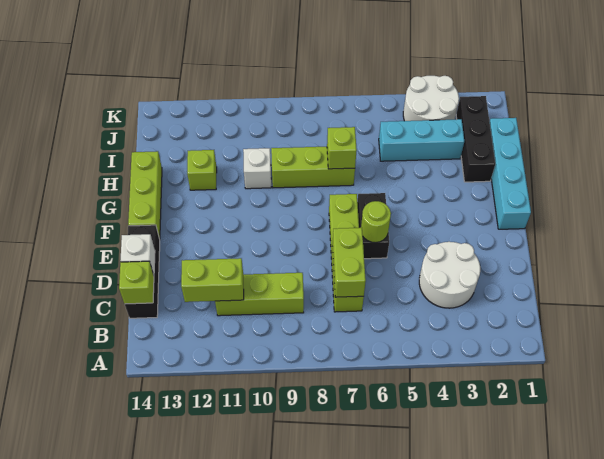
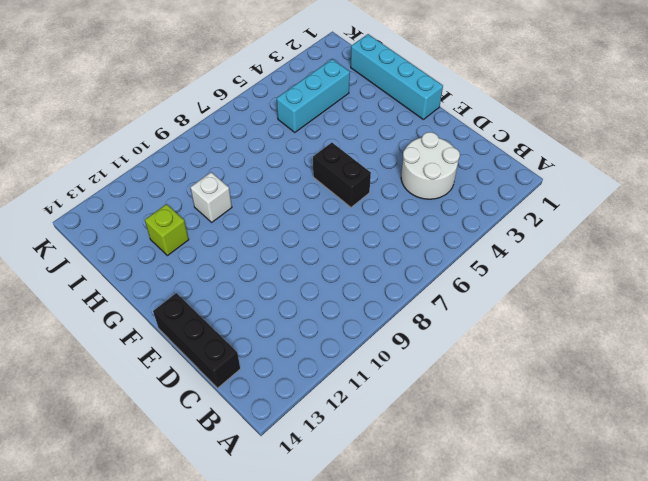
none -> lime brick C7:F7 level 1
none -> lime brick C9:C11 level 1
none -> lime brick F14:H14 level 1

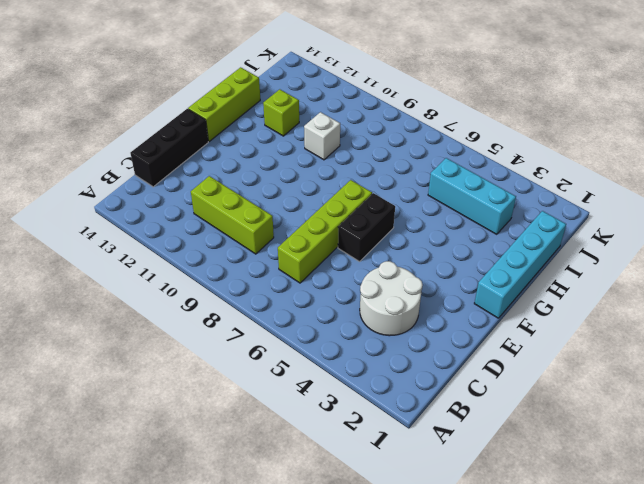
none -> black brick H2:J2 level 1
none -> lime brick H7:H9 level 1
none -> white round brick J3:K4 level 1

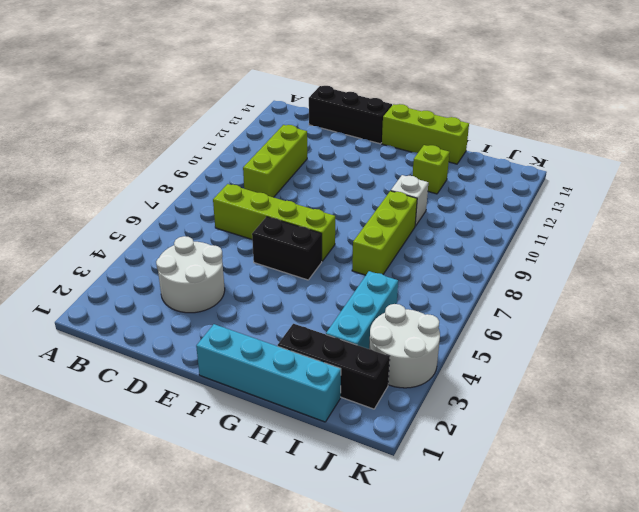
none -> lime brick C7:D7 level 2
none -> lime brick C11:C12 level 2
none -> lime brick C14 level 2

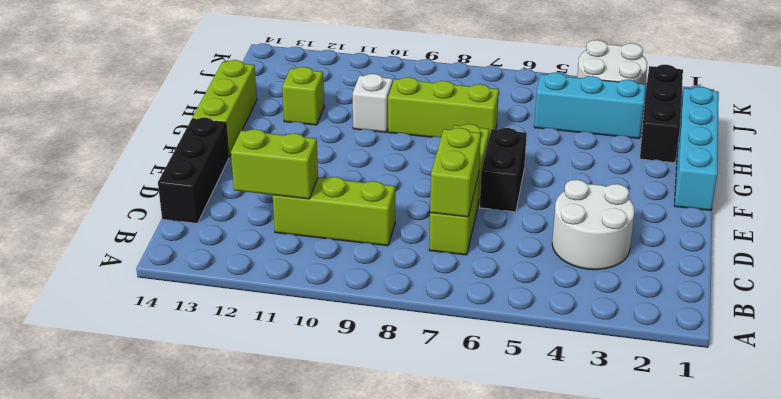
none -> lime brick C14 level 2
none -> white brick D14 level 2
none -> lime round brick E6 level 2

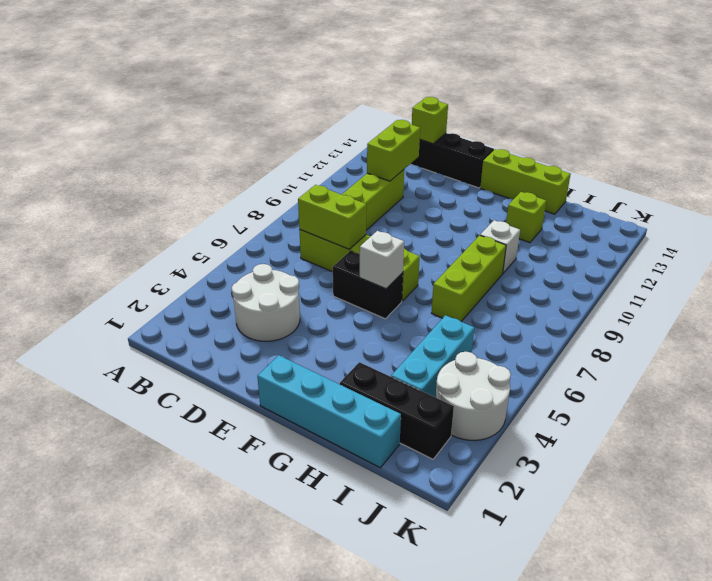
white brick F6 level 2 -> white brick D14 level 2
none -> lime round brick E6 level 2
none -> lime brick H7 level 2

